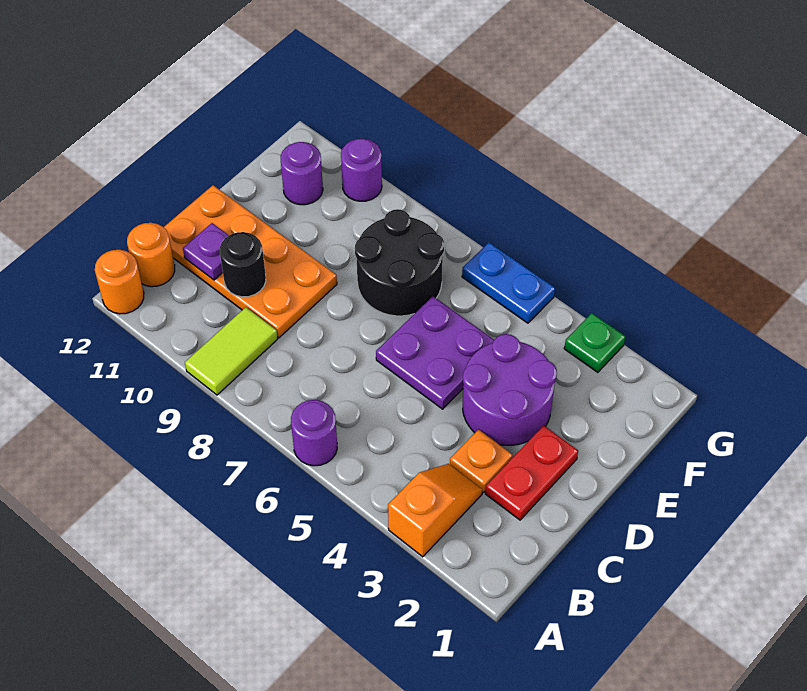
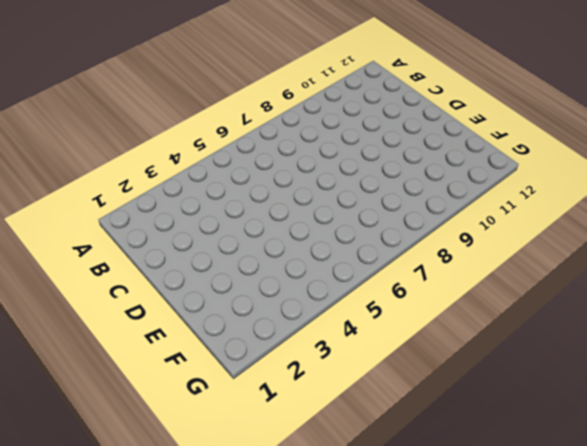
none -> orange slope A3:B3 level 1 top A
none -> purple round brick A6 level 1
none -> lime tile A9:B9 level 1

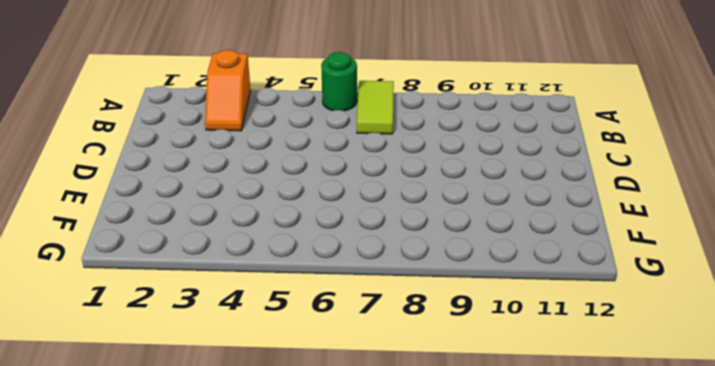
green round brick A6 level 1 -> purple round brick A6 level 1
lime tile A7:B7 level 1 -> lime tile A9:B9 level 1
none -> orange round brick A12 level 1
none -> orange round brick B12 level 1
none -> red plate C2:D2 level 1

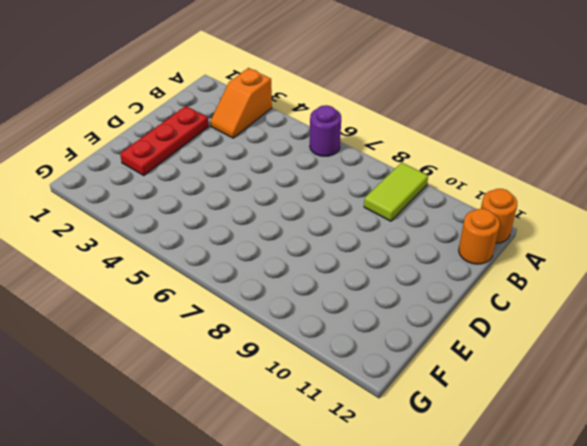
red plate C2:E2 level 1 -> red plate C2:D2 level 1
none -> orange plate C3 level 1
none -> orange plate C9:D12 level 1
none -> purple round brick D3:E4 level 1

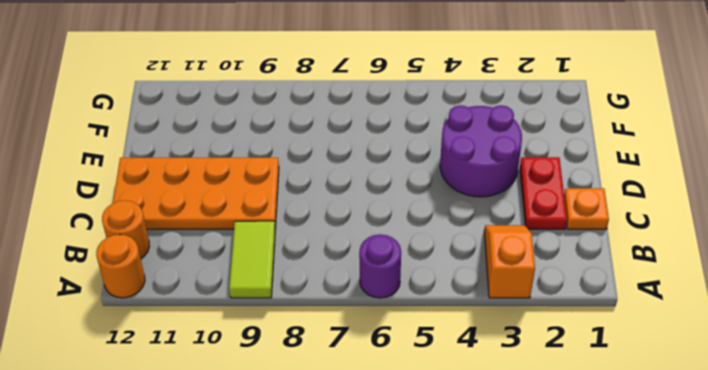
orange plate C1 level 1 -> orange plate C3 level 1
none -> purple plate D5:E6 level 1
none -> black round brick E7:F8 level 1
none -> purple round brick F11 level 1

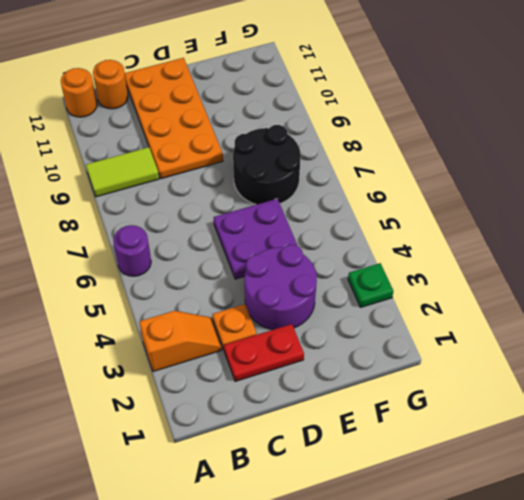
none -> purple round brick F11 level 1
none -> blue plate G5:G6 level 1
none -> purple round brick G10 level 1

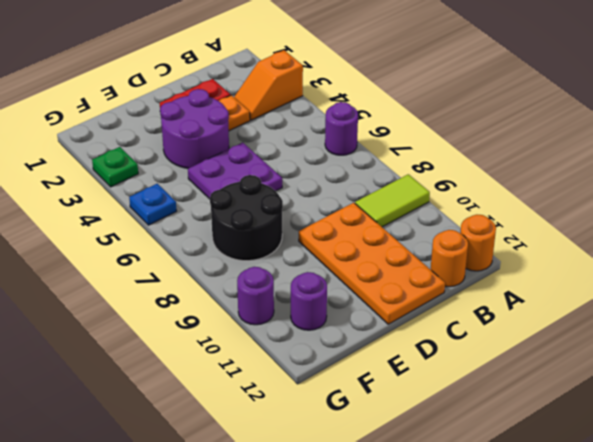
blue plate G5 level 1 -> blue plate G5:G6 level 1
none -> black round brick C10 level 2
none -> purple plate C11 level 2

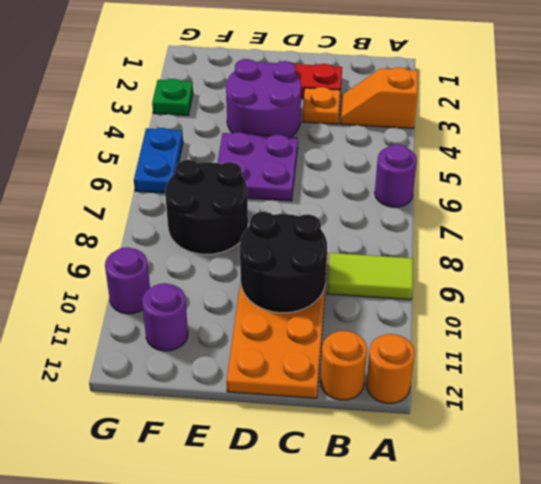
black round brick C9:D10 level 2 -> black round brick C10 level 2
none -> purple plate C11 level 2

